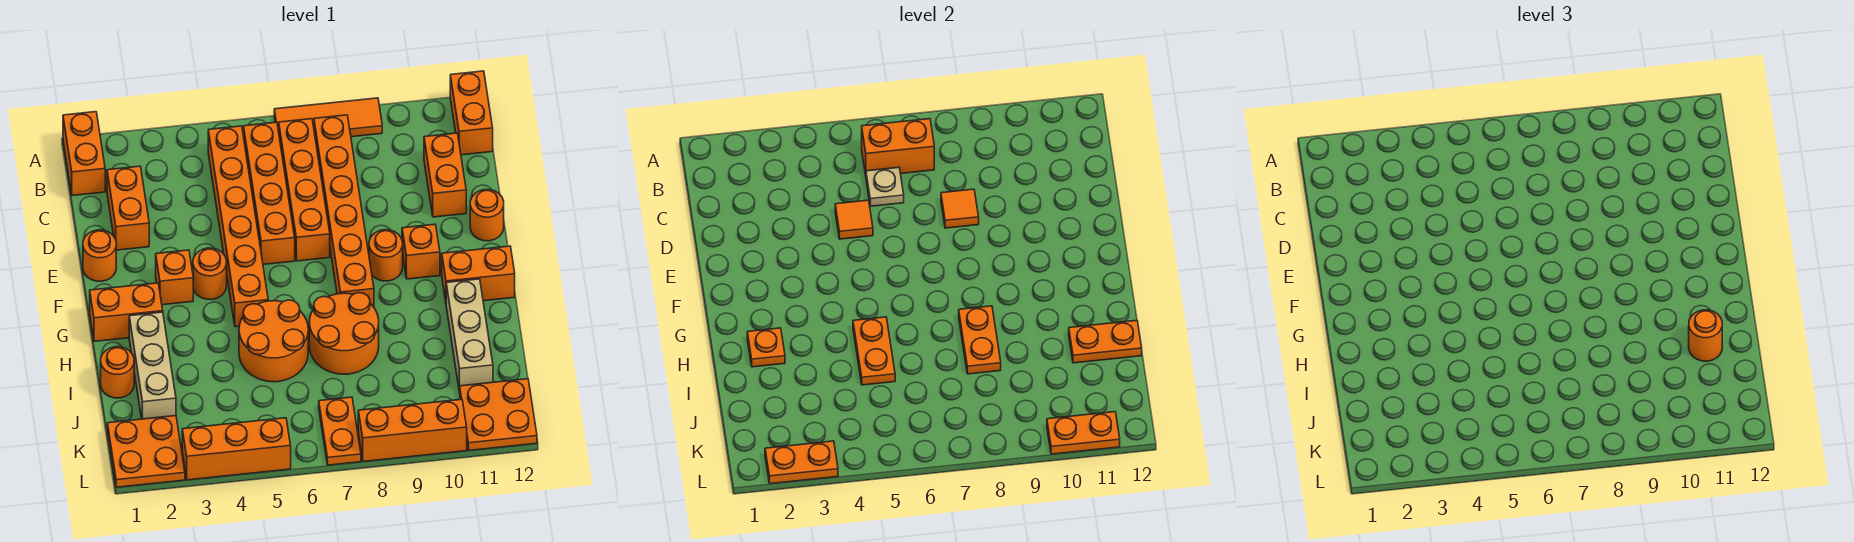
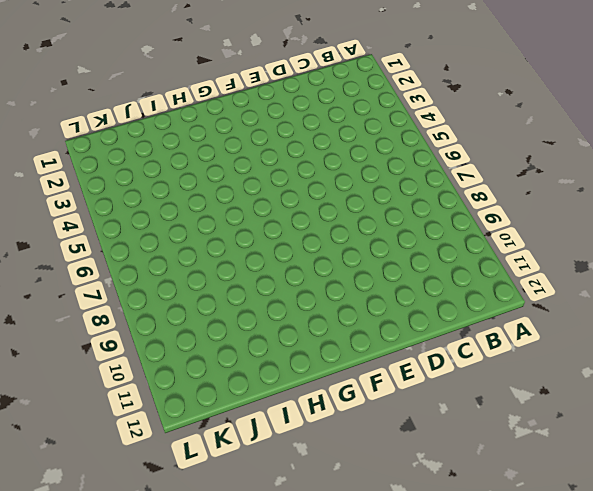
none -> orange brick A1:B1 level 1
none -> orange tile A7:A9 level 1
none -> orange brick A12:B12 level 1
none -> orange brick B5:G5 level 1

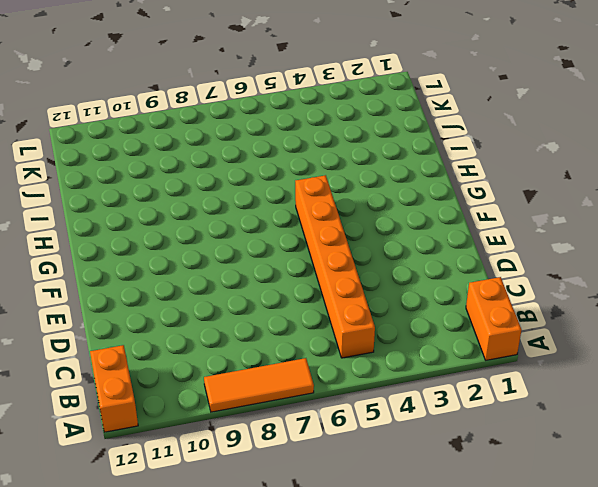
none -> orange brick B6:E6 level 1
none -> orange brick B7:E7 level 1
none -> orange brick B8:G8 level 1
none -> orange brick C2:D2 level 1

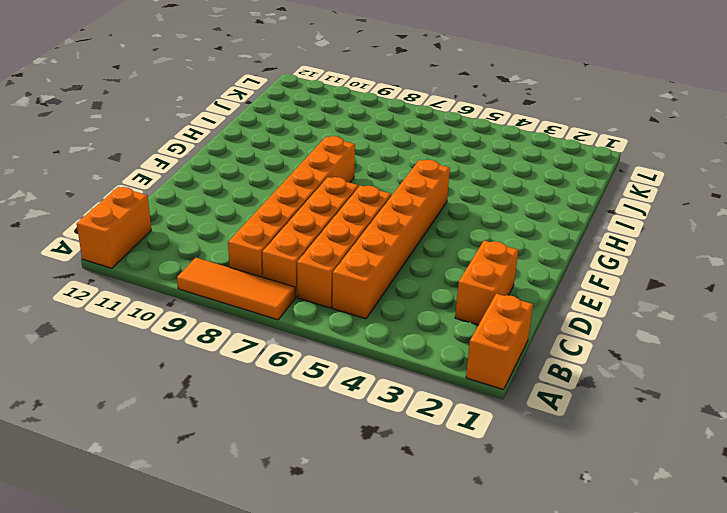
none -> orange brick C11:D11 level 1
none -> orange round brick E1 level 1
none -> orange round brick E12 level 1
none -> orange brick F3 level 1

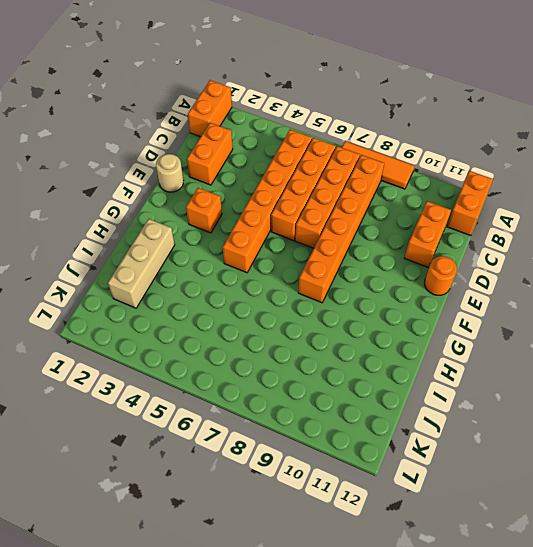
tan round brick E1 level 1 -> orange round brick E1 level 1
none -> orange round brick F4 level 1
none -> orange round brick F9 level 1
none -> orange brick F10 level 1
none -> orange brick G1:G2 level 1

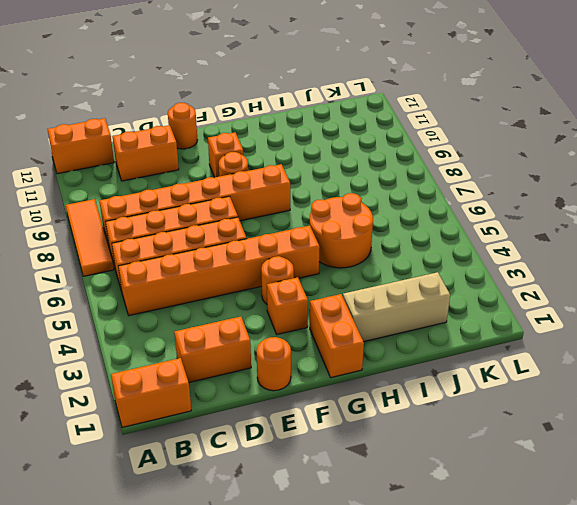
none -> orange brick G11:G12 level 1
none -> orange round brick H7:I8 level 1
none -> tan brick H11:J11 level 1
none -> orange round brick I1 level 1

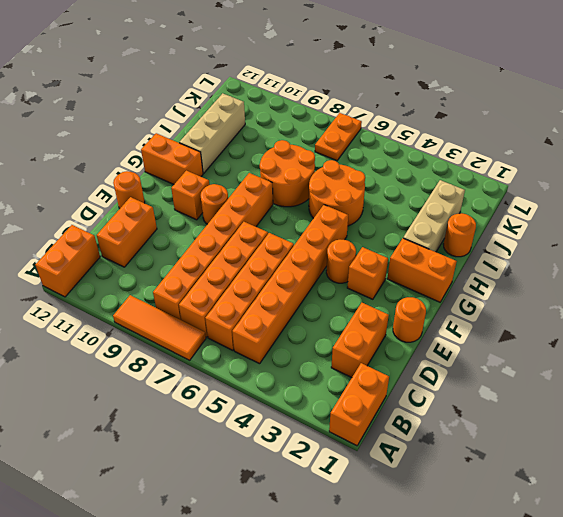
none -> orange plate K1:L2 level 1
none -> orange plate K11:L12 level 1
none -> orange brick L3:L5 level 1
none -> orange brick L8:L10 level 1

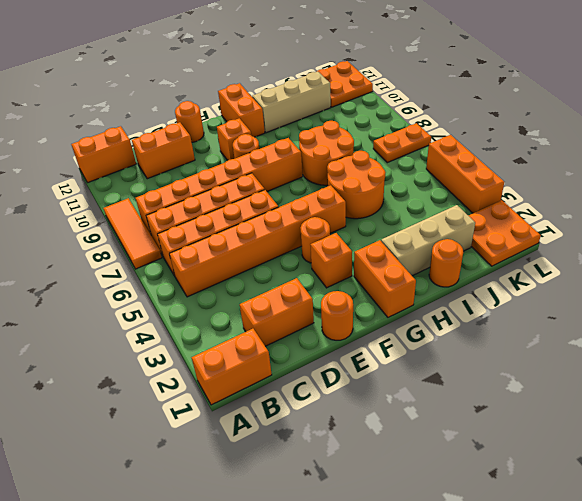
none -> orange brick L8:L10 level 1
none -> orange brick B6:B7 level 2
none -> tan plate C6 level 2
none -> orange tile D5 level 2

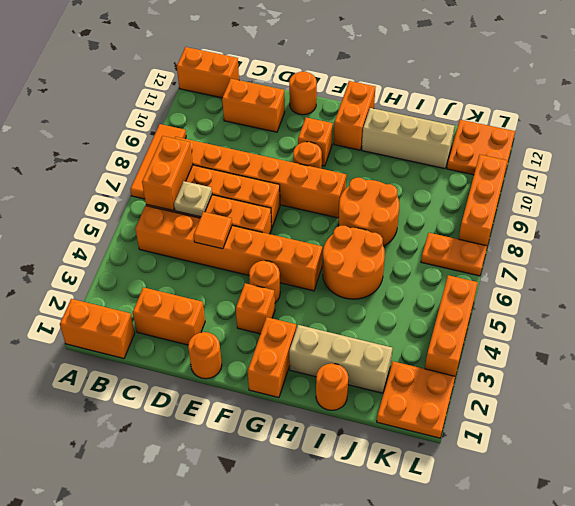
none -> orange tile D8 level 2
none -> orange plate H2 level 2
none -> orange plate H5:I5 level 2
none -> orange plate H8:I8 level 2

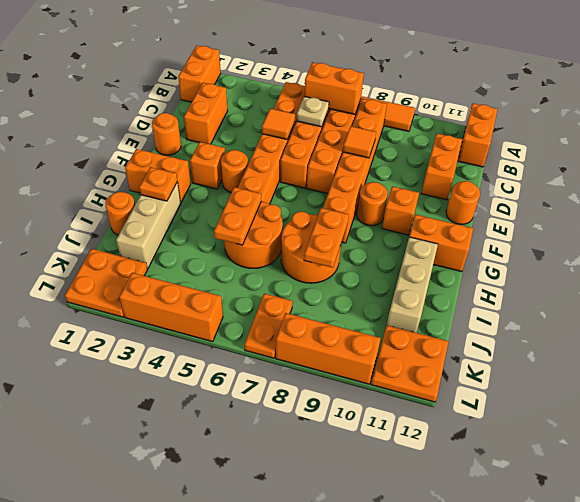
none -> orange plate I11:I12 level 2
none -> orange plate L2:L3 level 2
none -> orange plate L10:L11 level 2
none -> orange round brick I11 level 3

